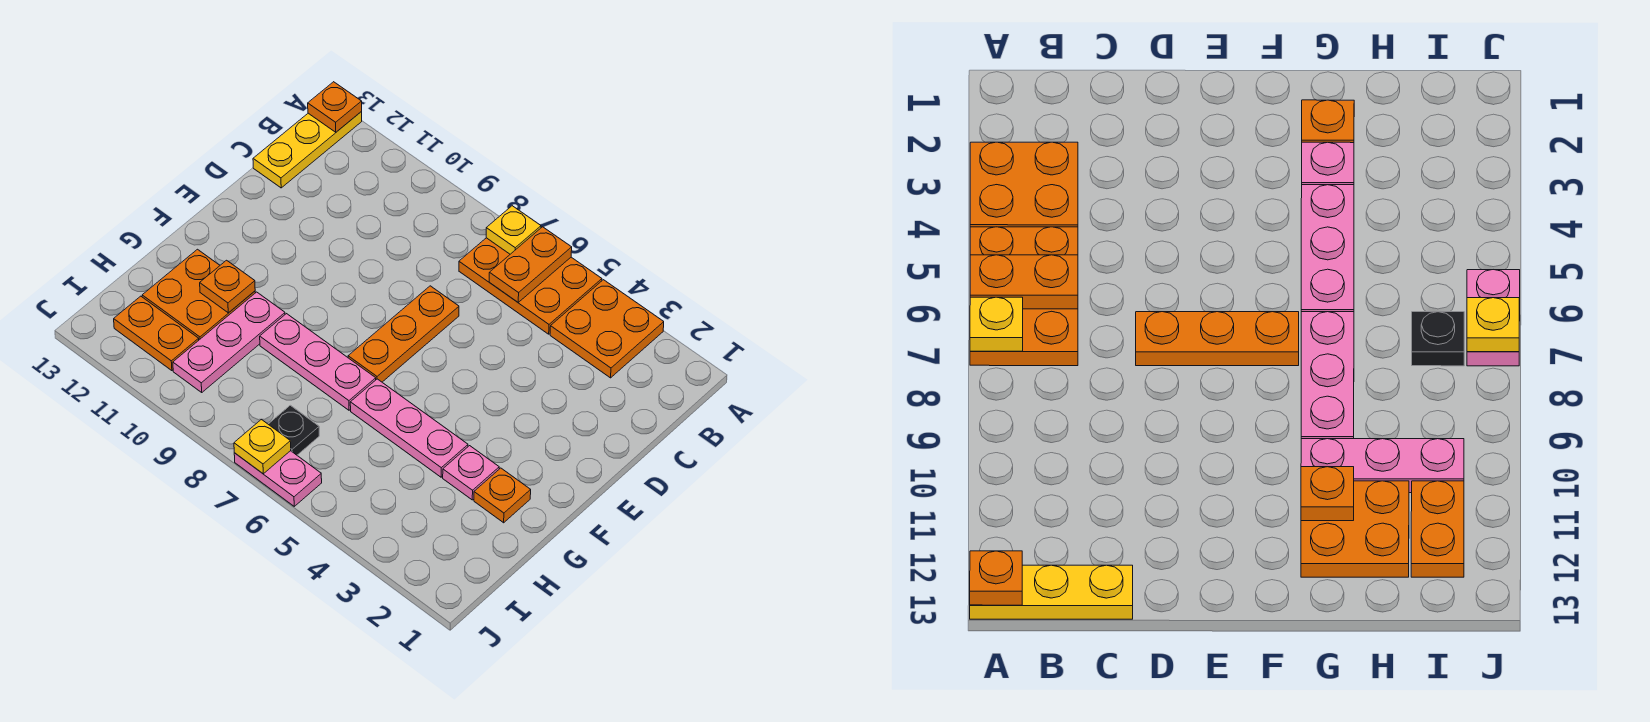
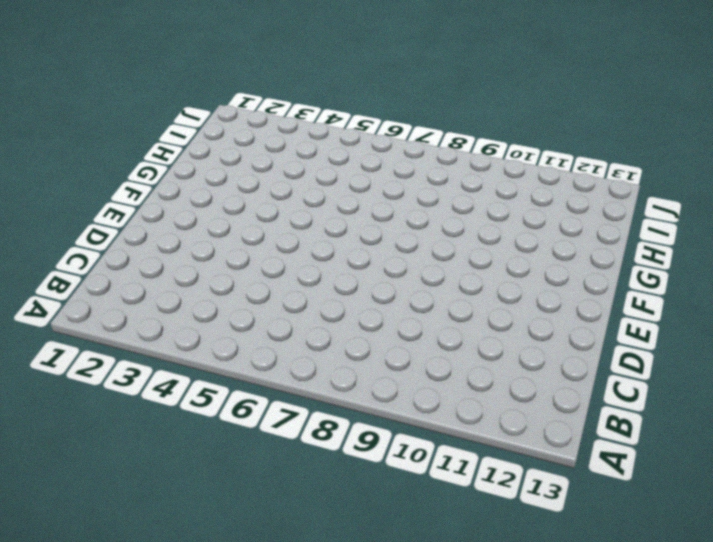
none -> orange plate A3:B4 level 1
none -> orange plate A5:B7 level 1
none -> yellow plate A13:C13 level 1

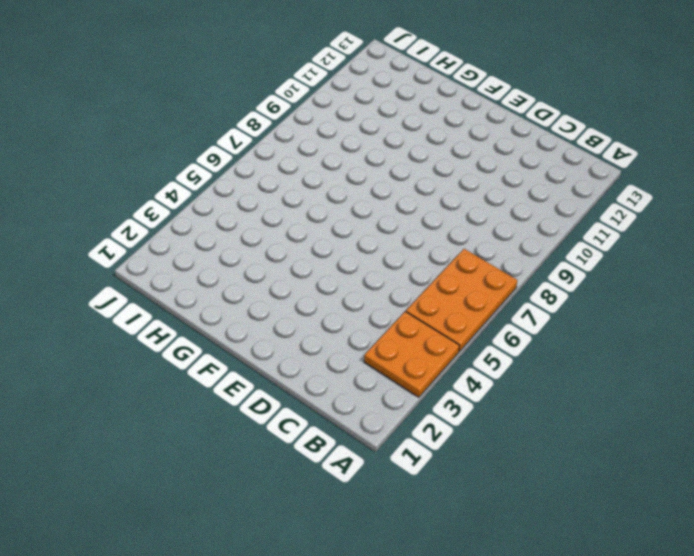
none -> yellow plate A13:C13 level 1
none -> orange plate D7:F7 level 1
none -> orange plate G2 level 1

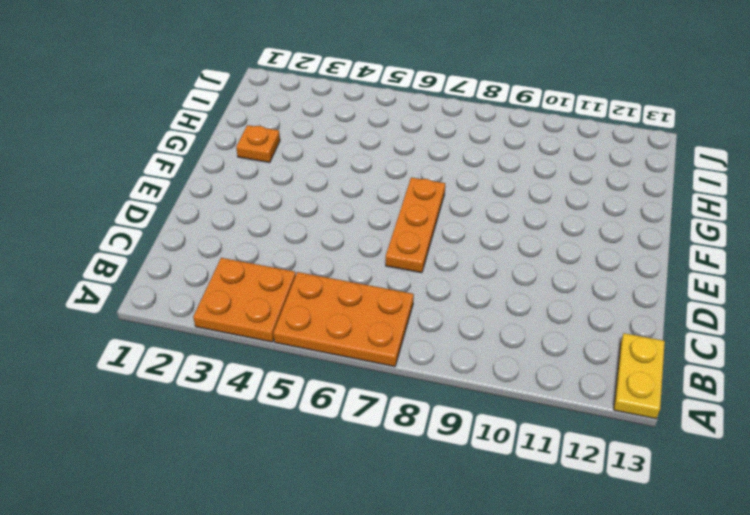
yellow plate A13:B13 level 1 -> yellow plate A13:C13 level 1
none -> pink plate G3 level 1
none -> pink plate G4:G6 level 1
none -> pink plate G7:G9 level 1

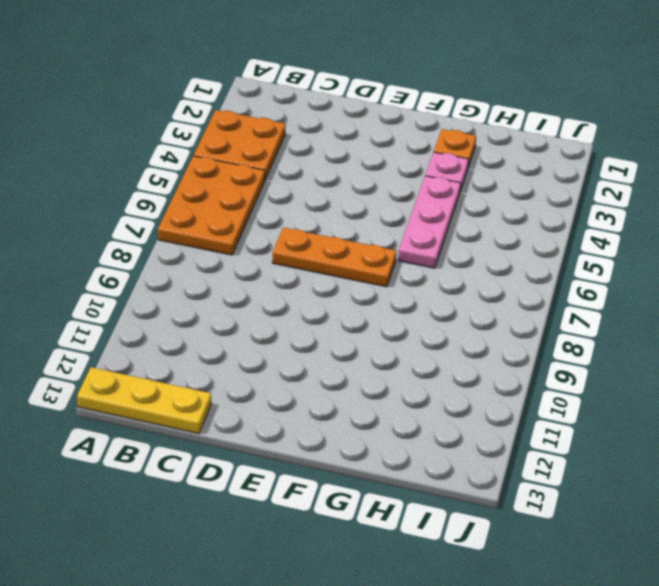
none -> pink plate G7:G9 level 1
none -> pink plate G10:I10 level 1
none -> orange plate G11:H12 level 1

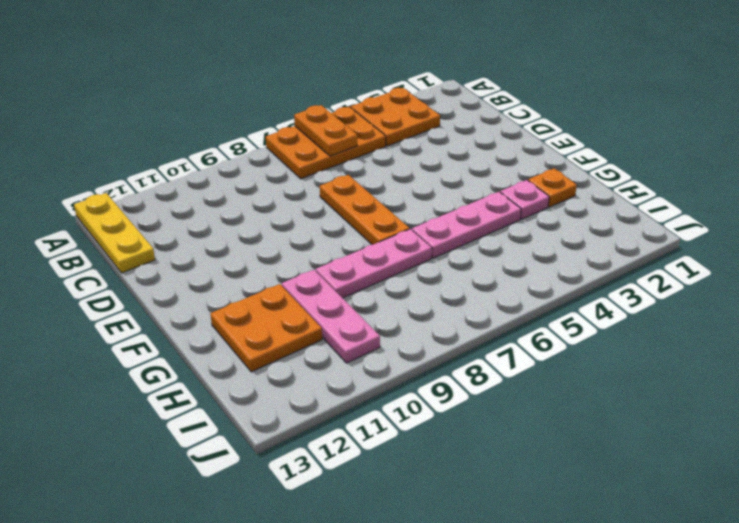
none -> black plate I7 level 1
none -> orange plate I11:I12 level 1
none -> pink plate J6:J7 level 1

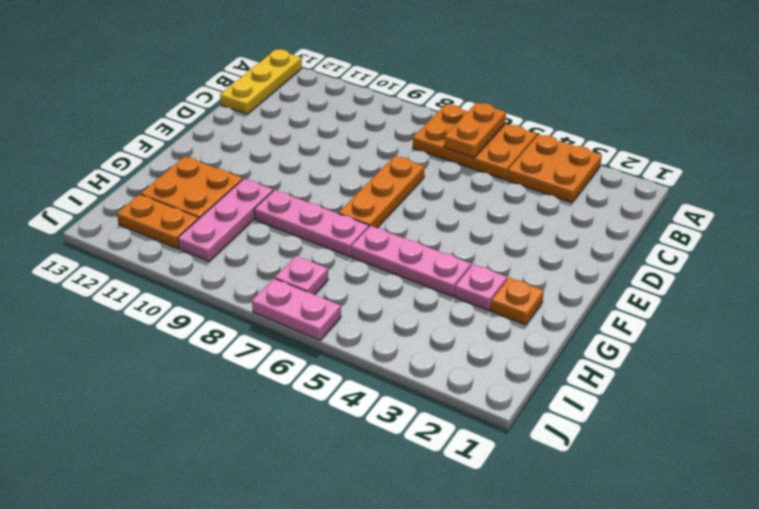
pink plate I7 level 1 -> black plate I7 level 1
none -> yellow plate A7 level 2
none -> orange plate A13 level 2
none -> orange plate G11 level 2

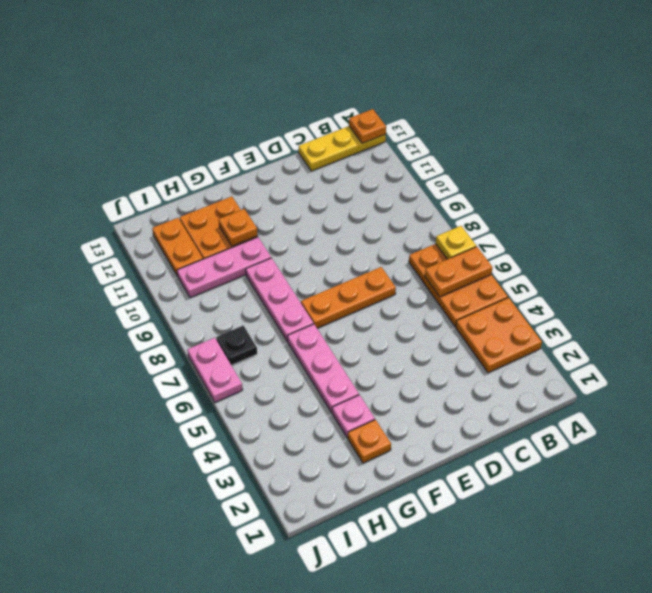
none -> yellow plate J7 level 2

